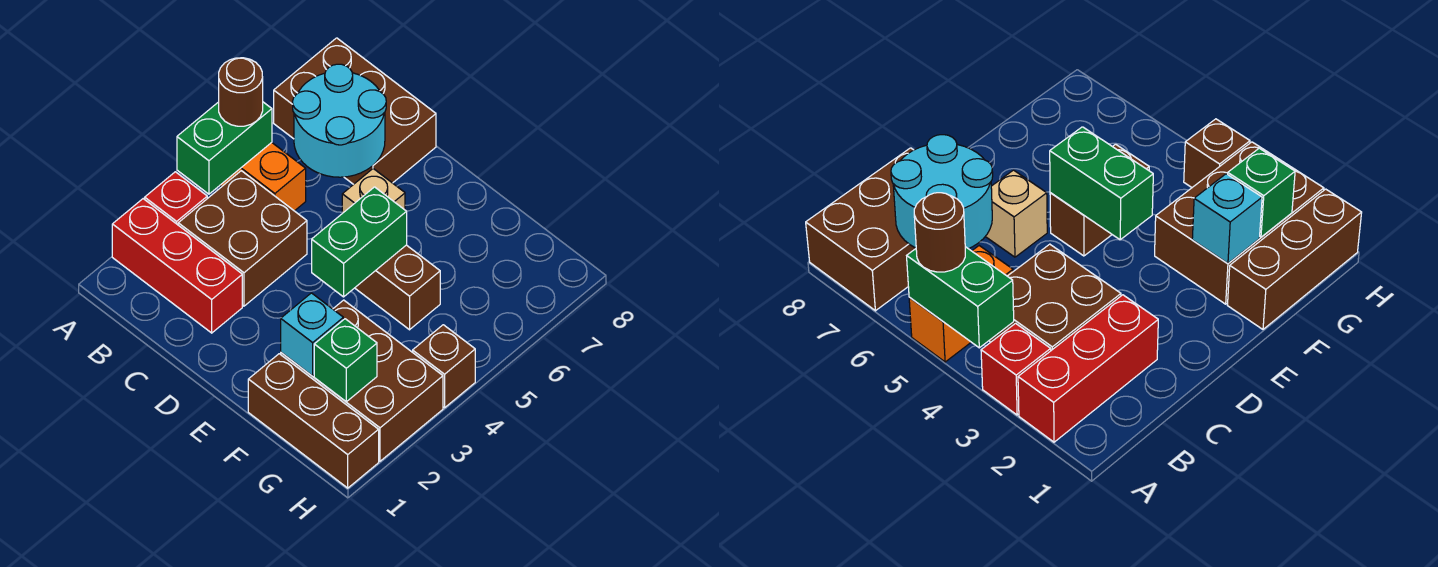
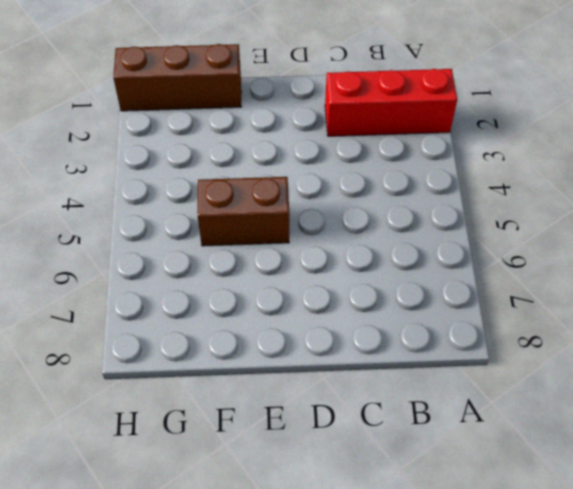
none -> red brick A3 level 1
none -> orange brick A5:B5 level 1
none -> brown brick A7:C8 level 1

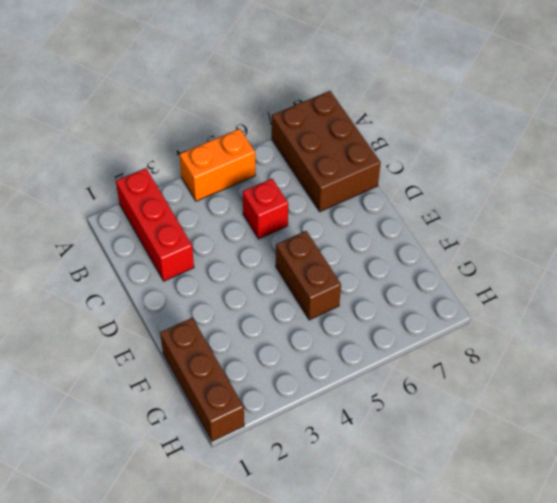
orange brick A4:A5 level 1 -> orange brick A5:B5 level 1
red brick C5 level 1 -> red brick A3 level 1
none -> brown brick B3:C4 level 1
none -> tan brick D6 level 1
none -> brown brick F2:H3 level 1

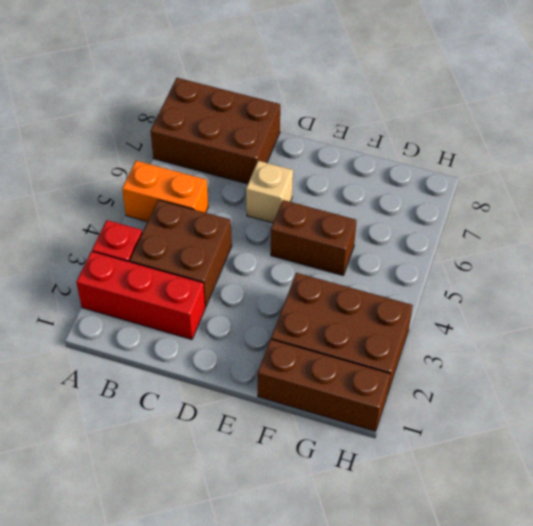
none -> brown brick H4 level 1
none -> green brick A4:A5 level 2
none -> cyan round brick B6:C7 level 2

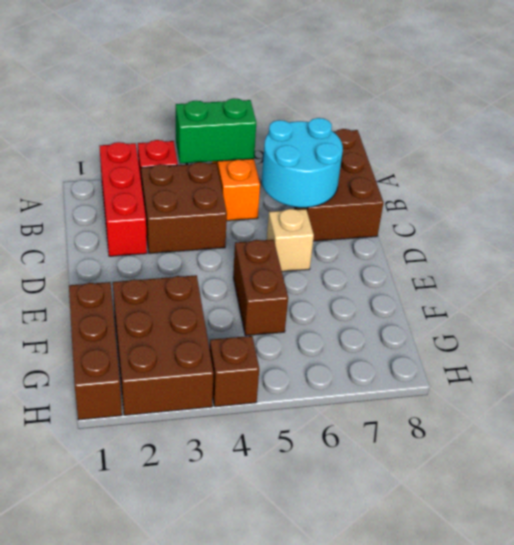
none -> green brick E4:E5 level 2
none -> cyan brick F2 level 2
none -> green brick G2 level 2

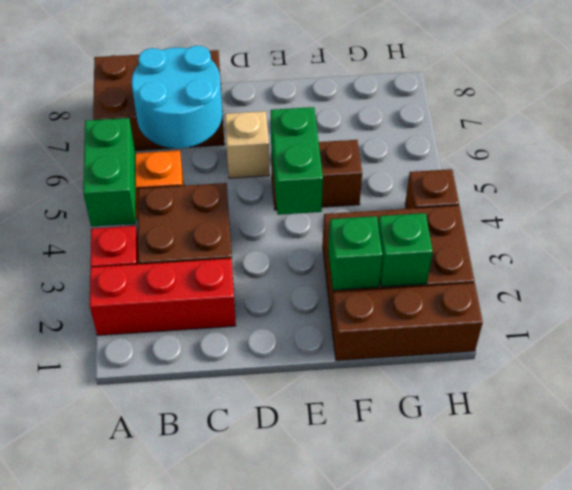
green brick F2 level 2 -> cyan brick F2 level 2
none -> brown round brick A5 level 3

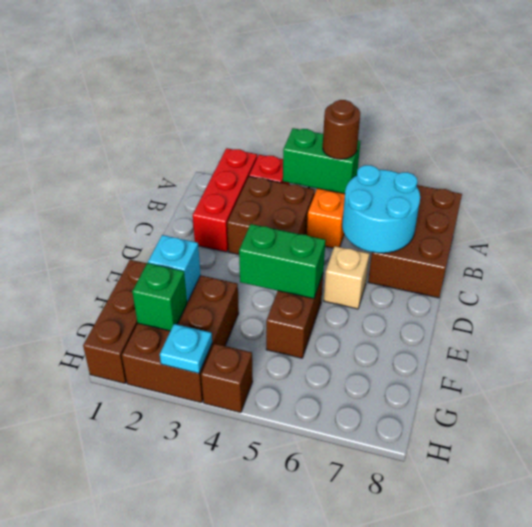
cyan plate H3 level 2 -> none

